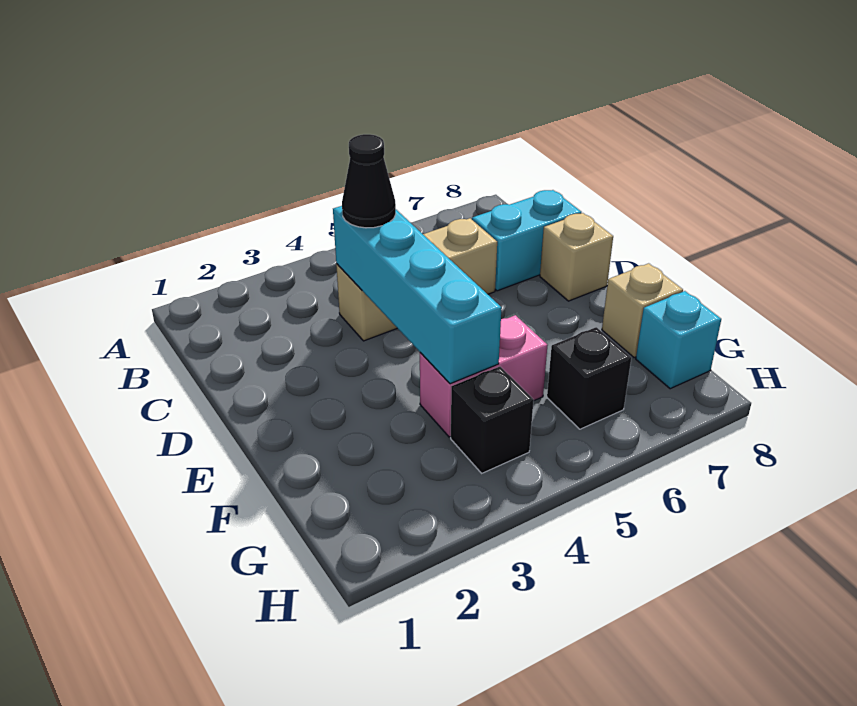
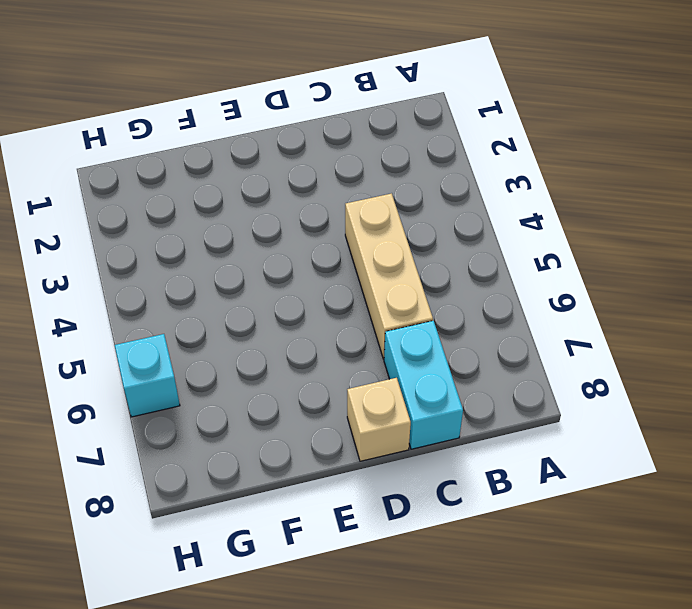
cyan brick H6 level 1 -> cyan brick G8 level 1
none -> pink brick F4:F5 level 1
none -> tan brick F8 level 1

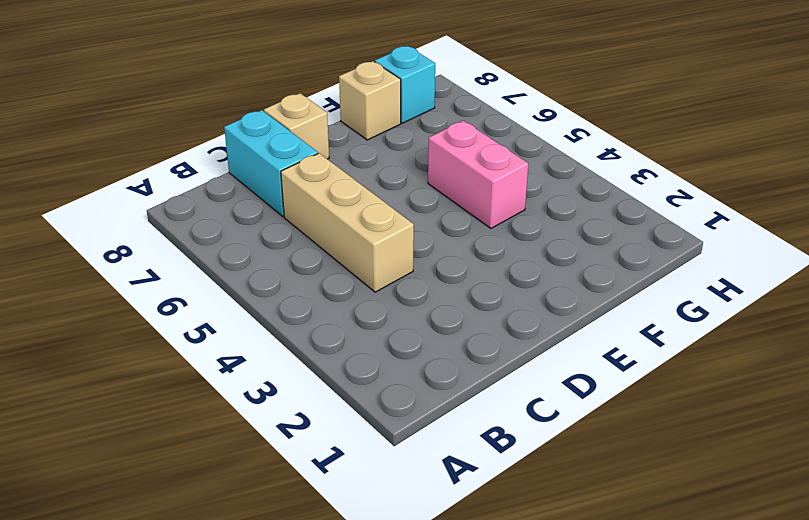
none -> black brick G4 level 1
none -> black brick G6 level 1

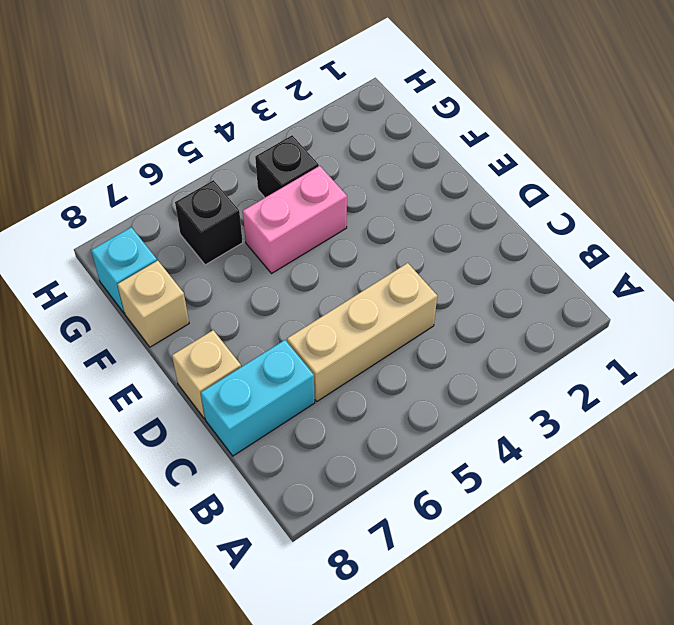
none -> cyan brick C4:F4 level 2
none -> black cone C4 level 3

